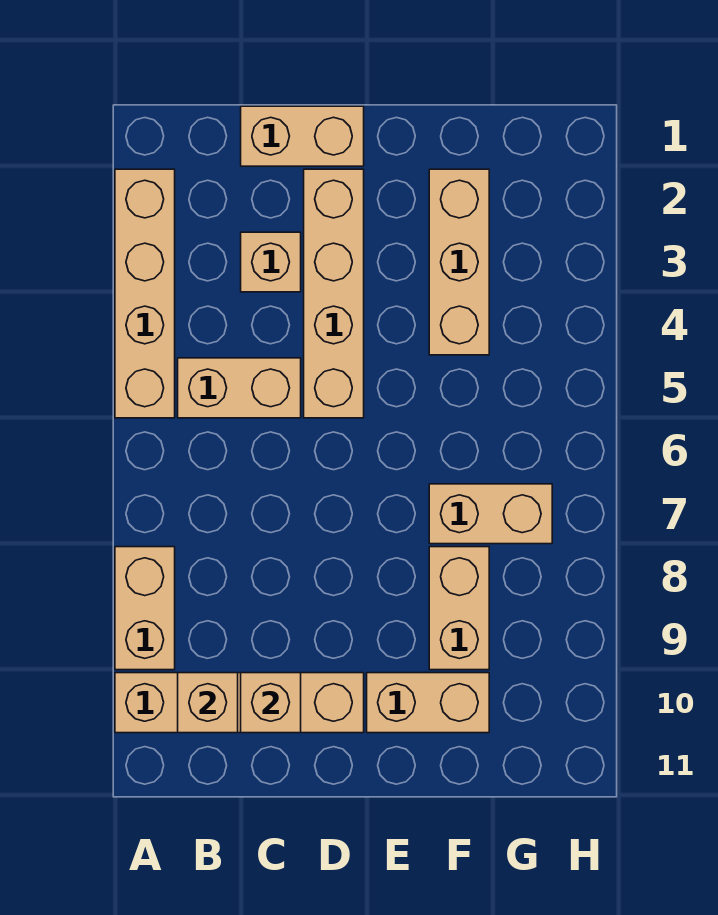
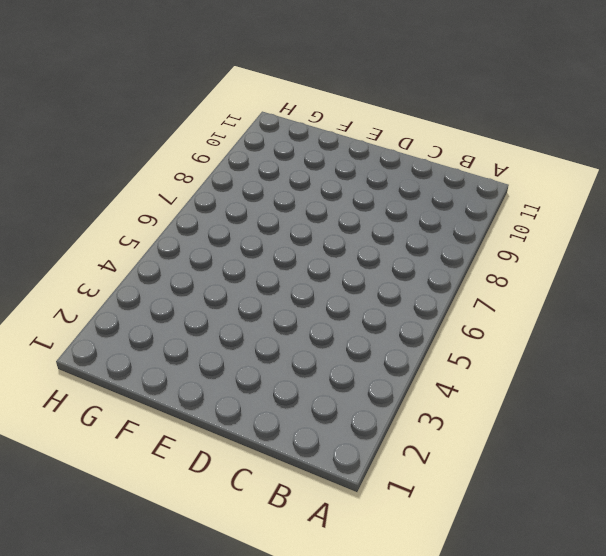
none -> tan brick A2:A5 level 1
none -> tan brick A8:A9 level 1
none -> tan brick A10:D10 level 1

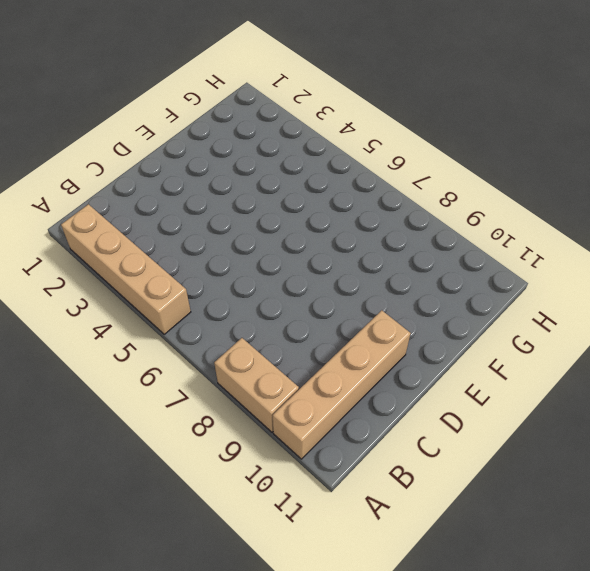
none -> tan brick B5:C5 level 1
none -> tan brick C1:D1 level 1
none -> tan brick C3 level 1

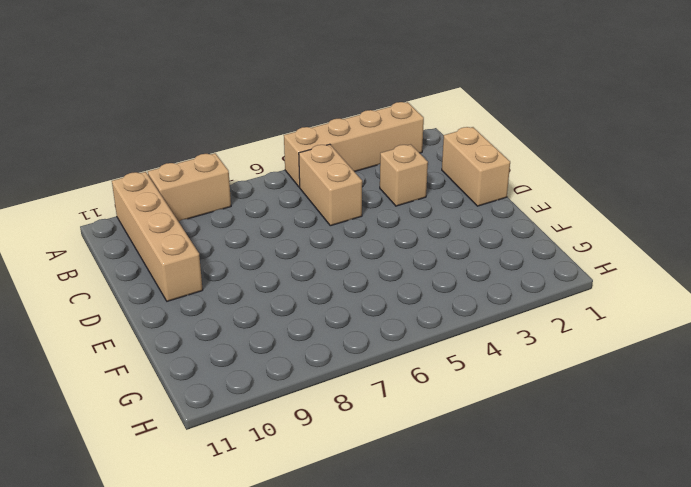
none -> tan brick D2:D5 level 1
none -> tan brick E10:F10 level 1
none -> tan brick F2:F4 level 1

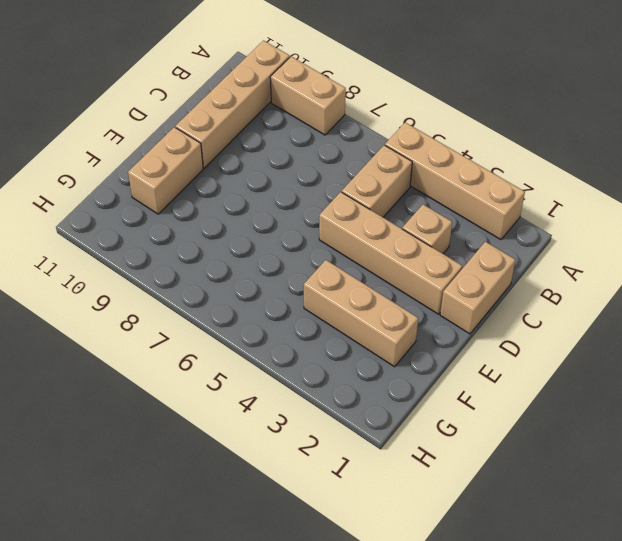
none -> tan brick F7:G7 level 1
none -> tan brick F8:F9 level 1
none -> tan brick B10 level 2

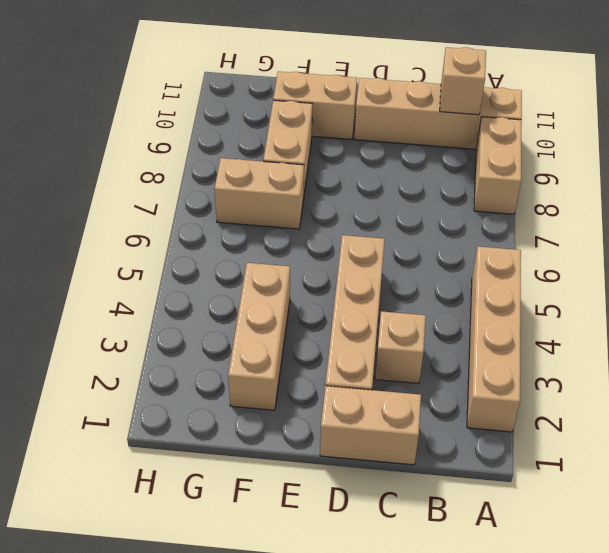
none -> tan brick B5:C5 level 1
none -> tan brick C10 level 2

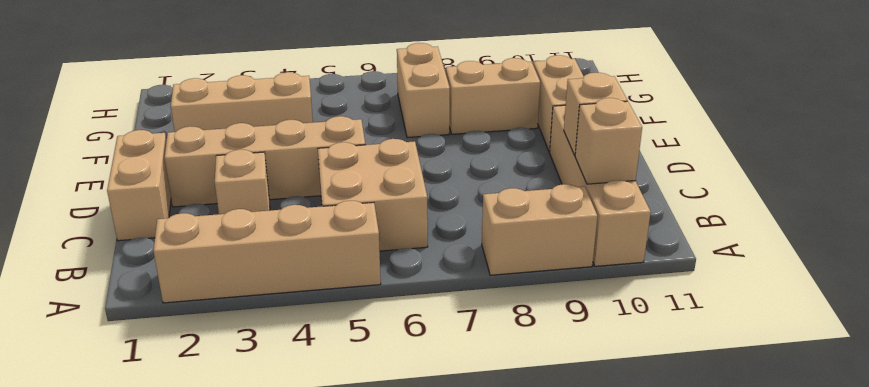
tan brick B5:C6 level 1 -> tan brick B5:C5 level 1

